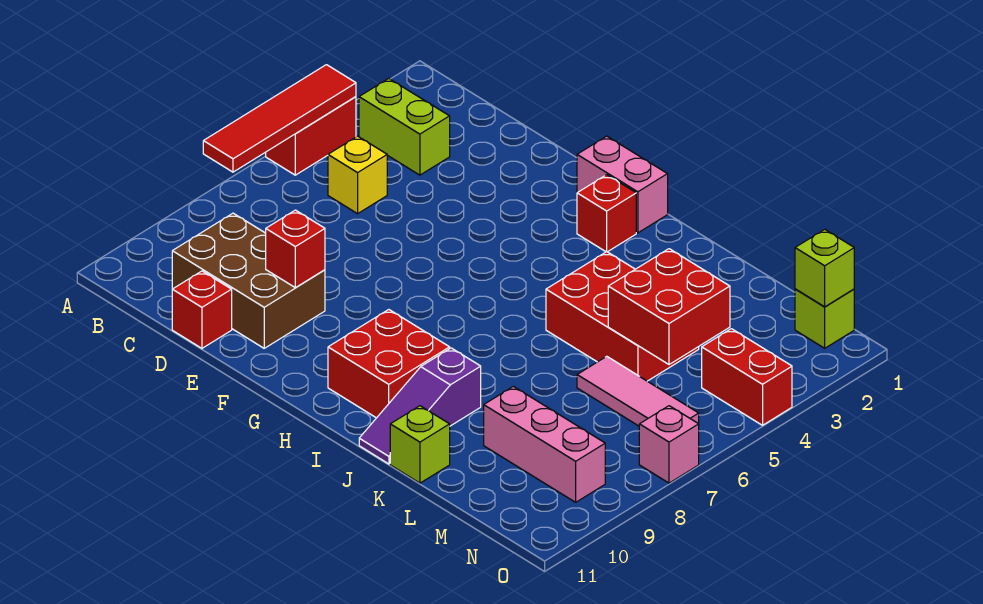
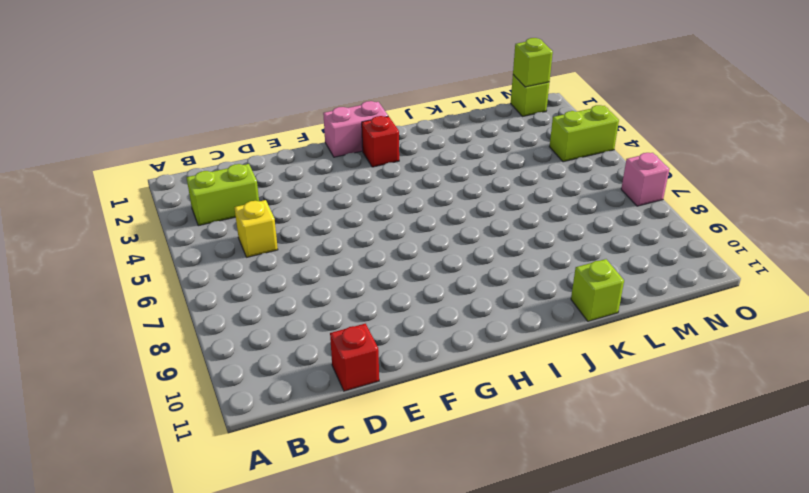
lime brick N4:O4 level 1 -> red brick N4:O4 level 1
none -> red brick A4:A5 level 1
none -> brown brick C9:E10 level 1
none -> red brick H9:I10 level 1

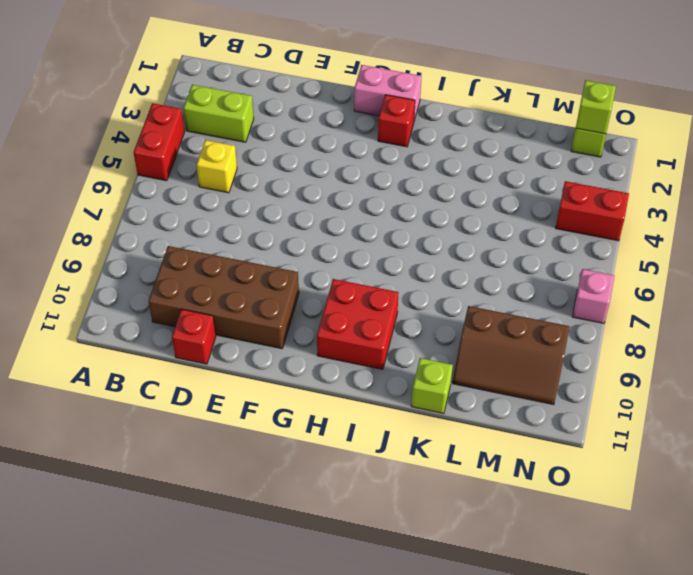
brown brick C9:F10 level 1 -> brown brick C9:E10 level 1
brown slope L9:N10 level 1 top 9 -> pink brick L9:N9 level 1
none -> red brick J4:L5 level 1
none -> purple slope J9:J11 level 1 top 9
none -> pink tile L6:N6 level 1

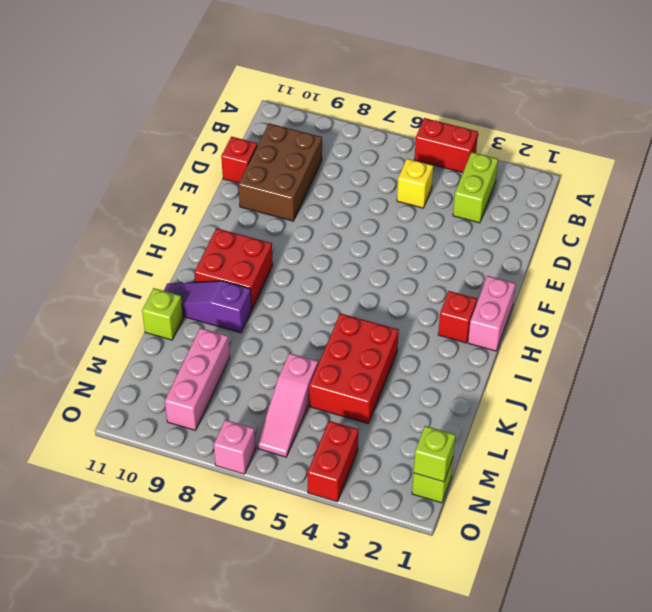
pink slope L6:N6 level 1 top L -> pink tile L6:N6 level 1
none -> red tile A4:A7 level 2
none -> red brick E9 level 2
none -> red brick L4:M5 level 2

